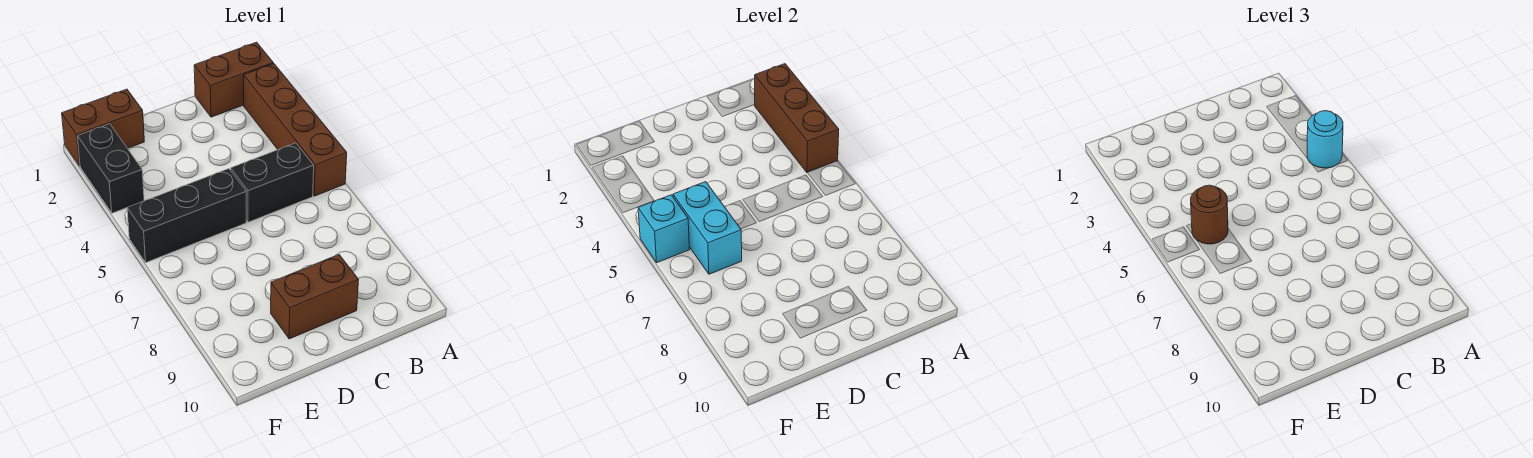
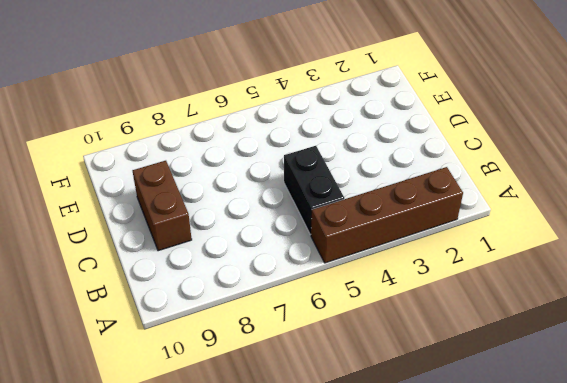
none -> brown brick A1:B1 level 1
none -> black brick D5:F5 level 1
none -> brown brick E1:F1 level 1

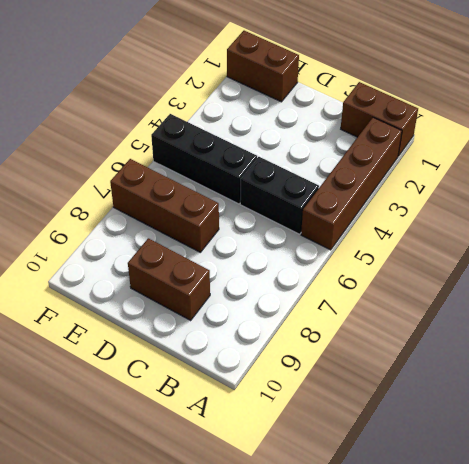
brown brick D7:F7 level 1 -> brown brick A2:A4 level 2
none -> black brick F2:F3 level 1
none -> cyan brick E5:E6 level 2
none -> cyan brick F5 level 2

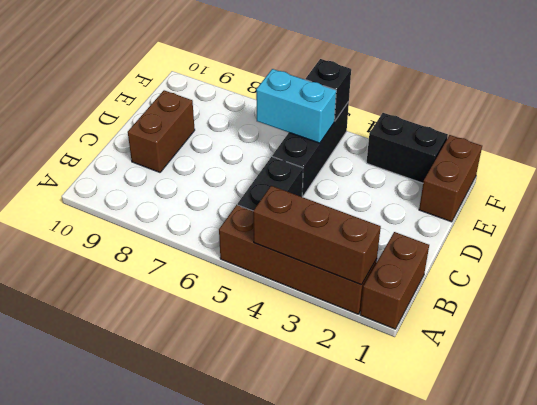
black brick F5 level 2 -> cyan brick F5 level 2
none -> cyan round brick A4 level 3
none -> brown round brick E5 level 3

